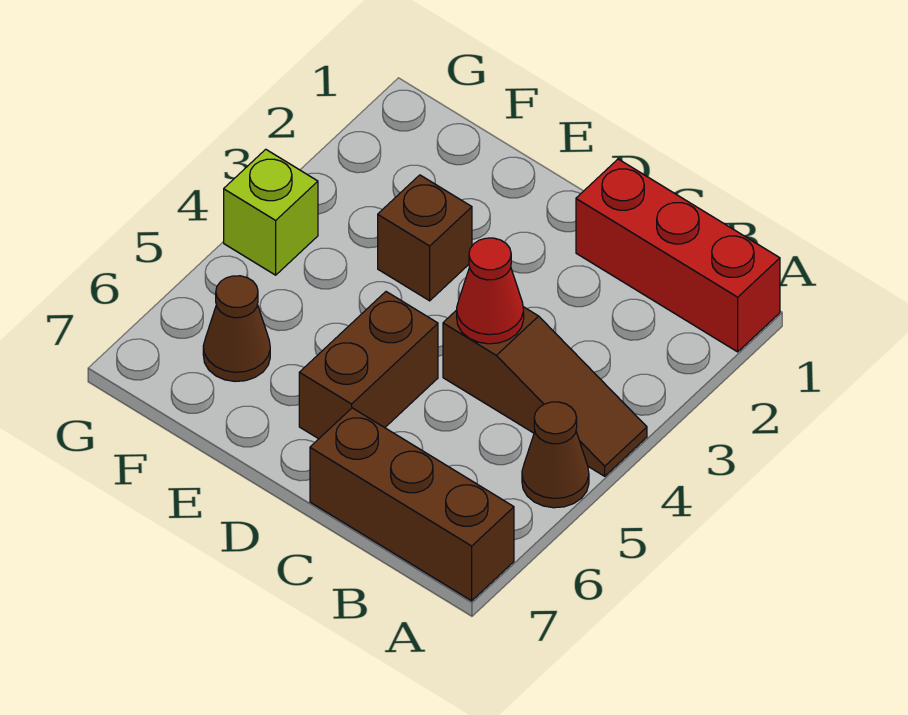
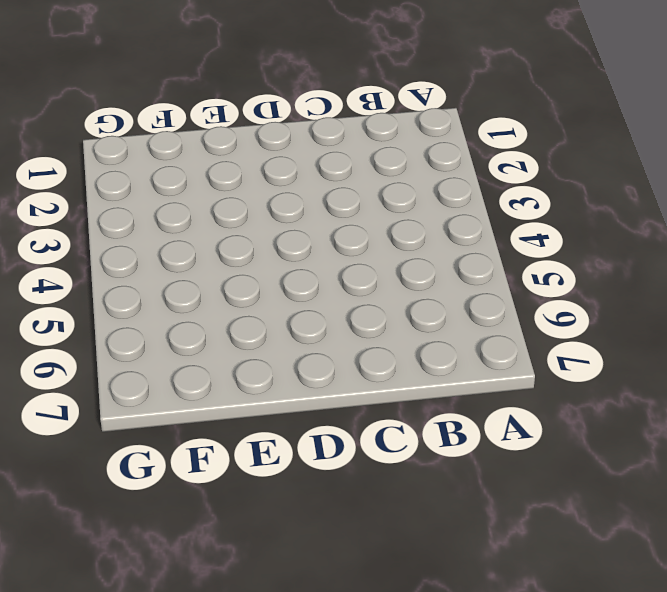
none -> red brick A1:C1 level 1
none -> brown slope A4:C4 level 1 top C

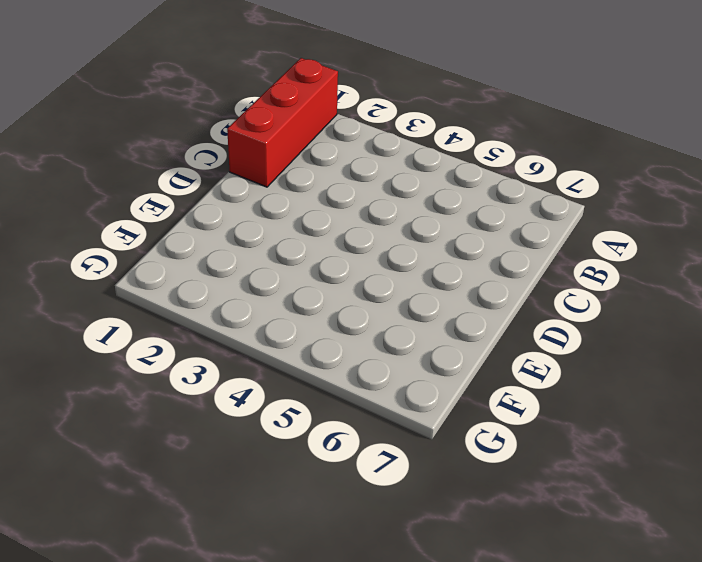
none -> brown slope A4:C4 level 1 top C
none -> brown cone A5 level 1

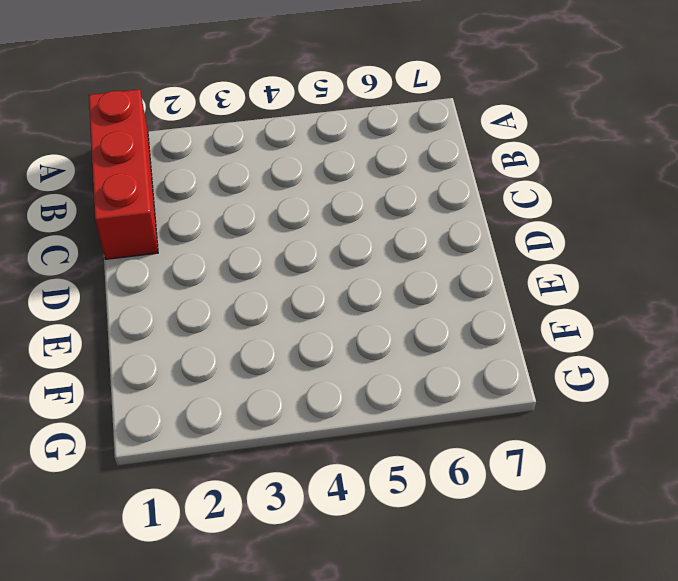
none -> brown slope A4:C4 level 1 top C
none -> brown cone A5 level 1

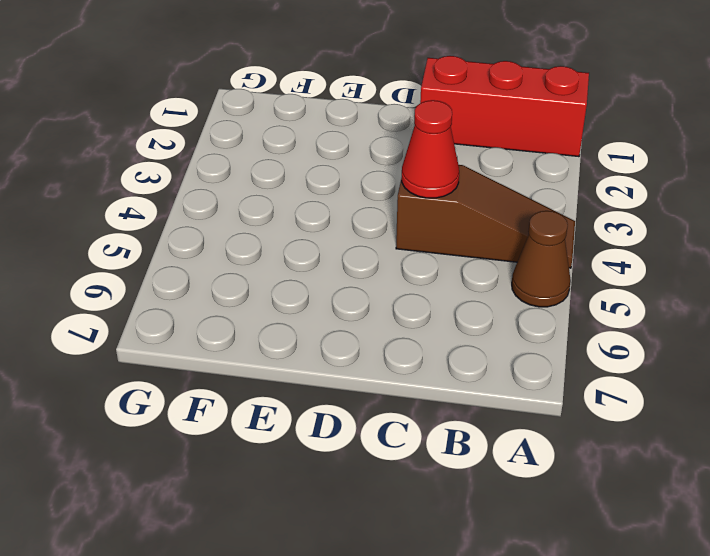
none -> brown brick A7:C7 level 1
none -> brown brick D5:D6 level 1

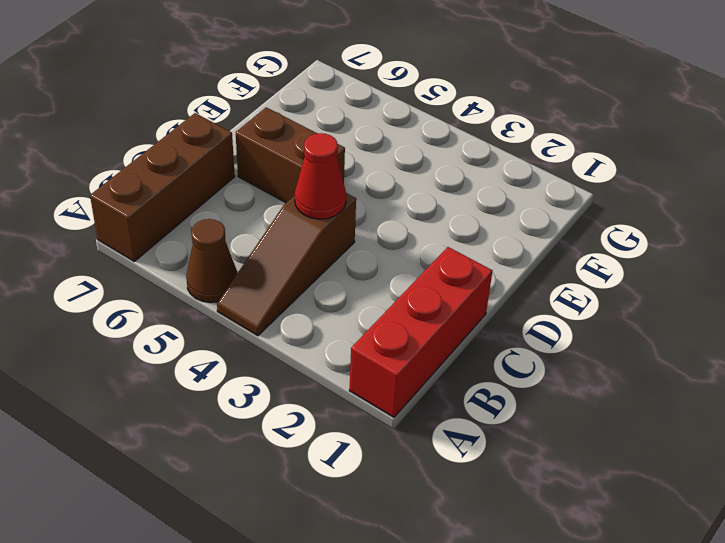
none -> brown brick E3 level 1
none -> brown cone F6 level 1

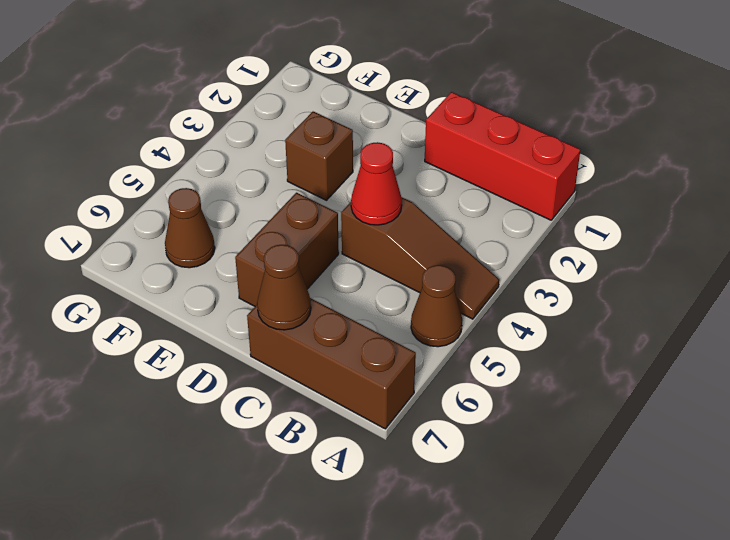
brown cone C7 level 2 -> none
none -> lime brick G4 level 1

